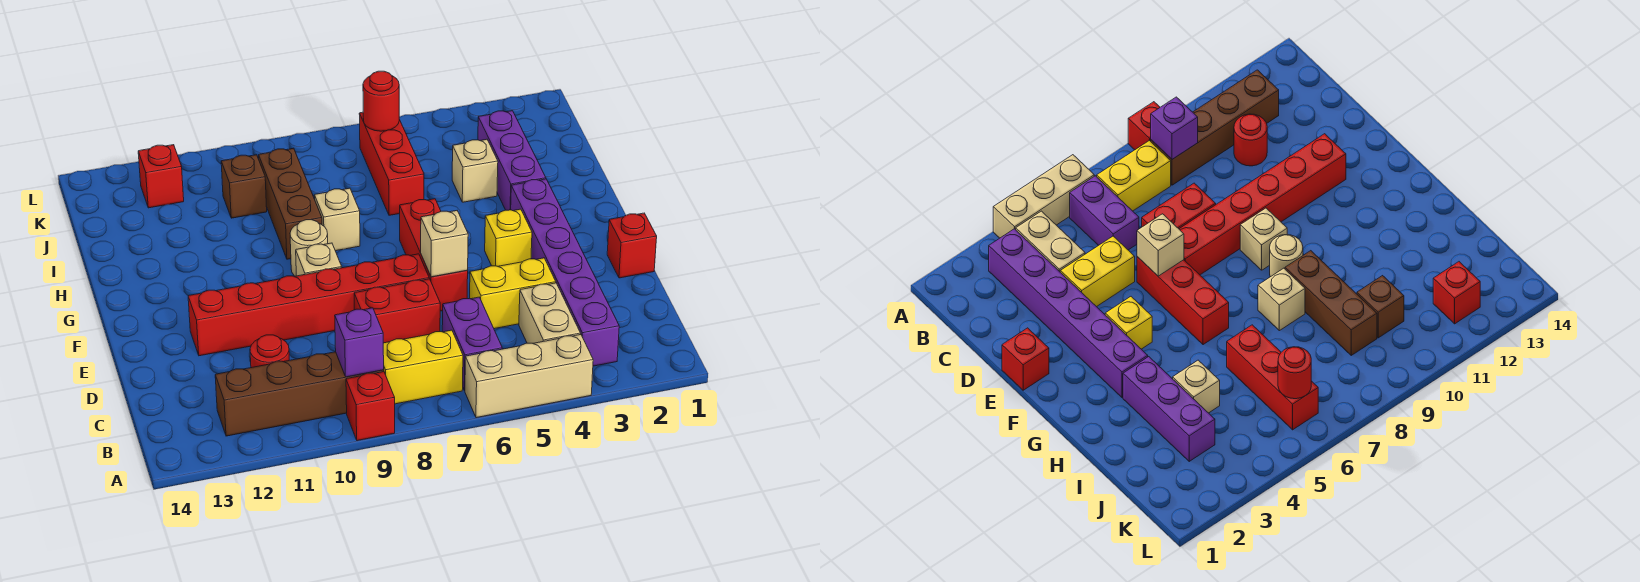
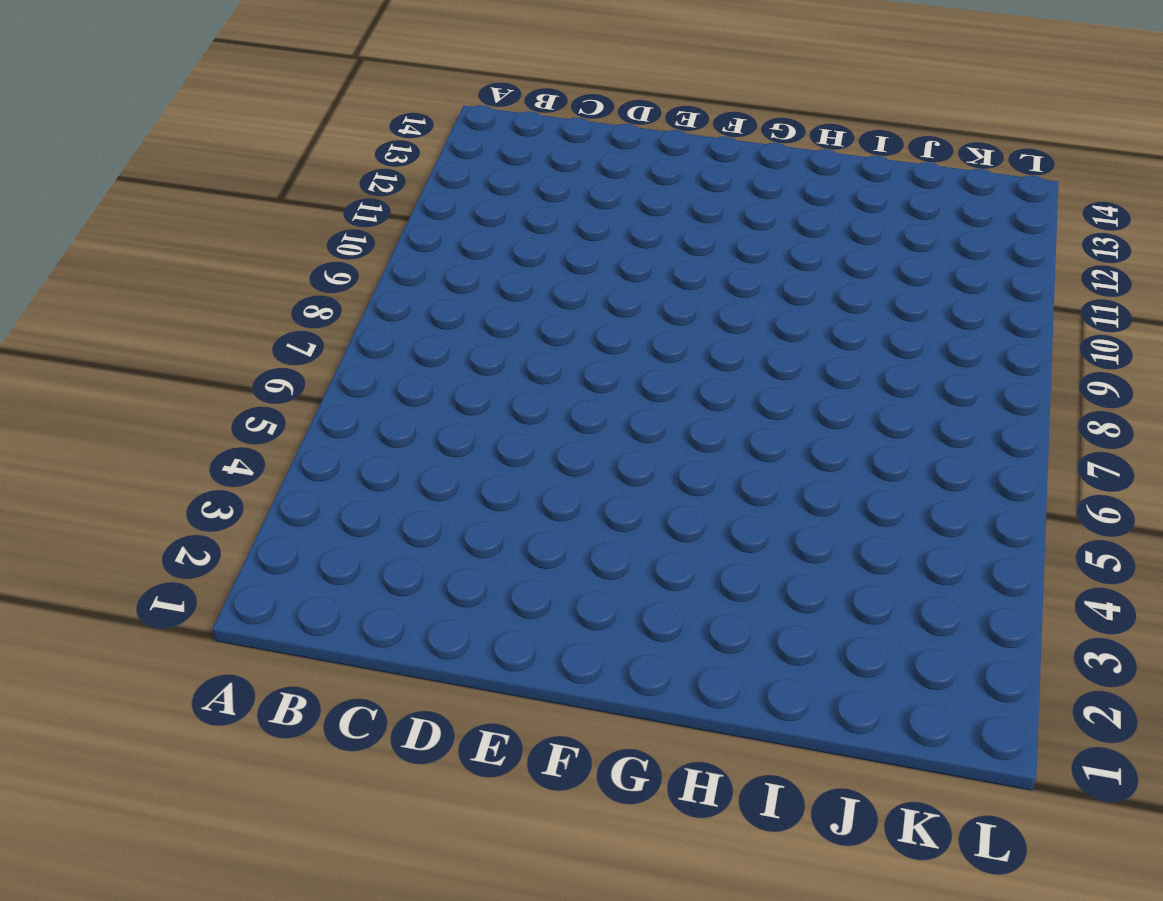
none -> tan brick A4:A6 level 1
none -> red brick A9 level 1
none -> purple brick B3:G3 level 1

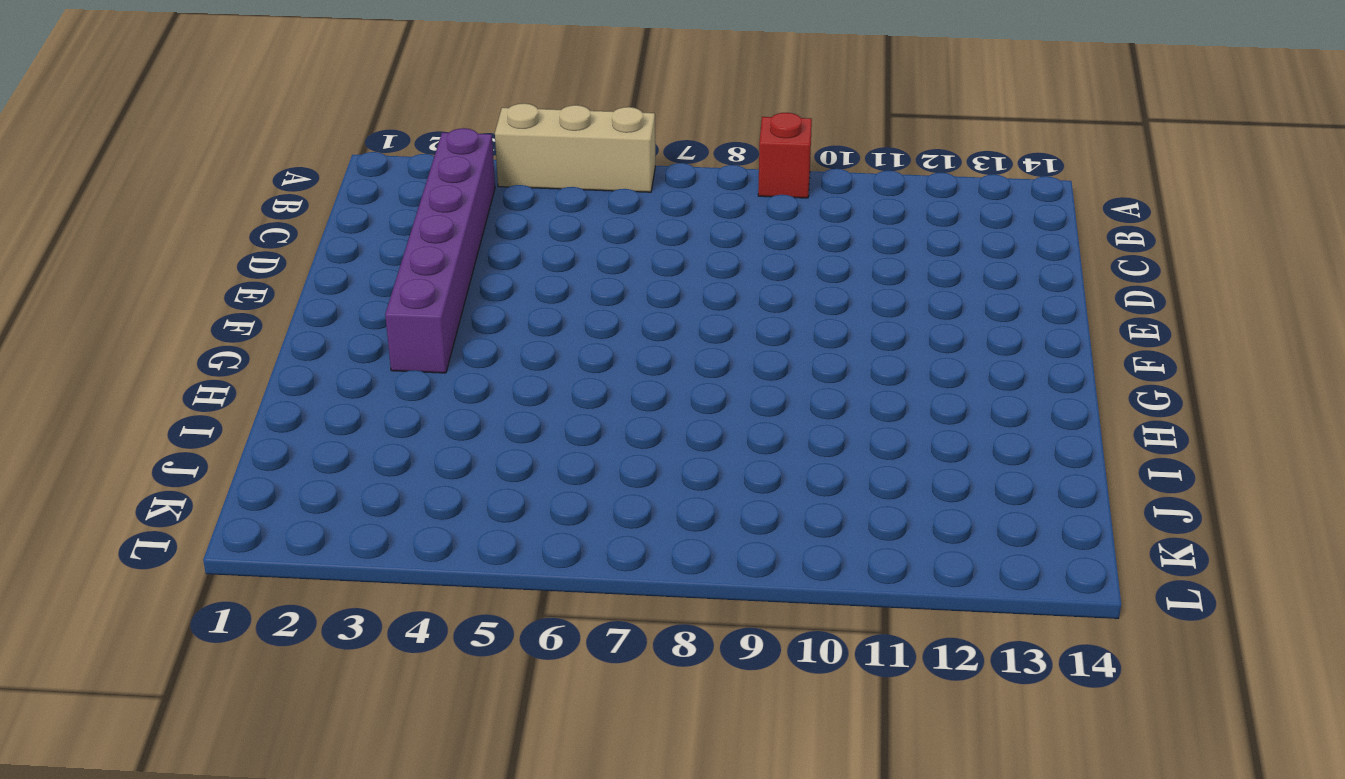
none -> tan brick B4:C4 level 1
none -> purple brick B6:C6 level 1
none -> yellow brick B7:B8 level 1

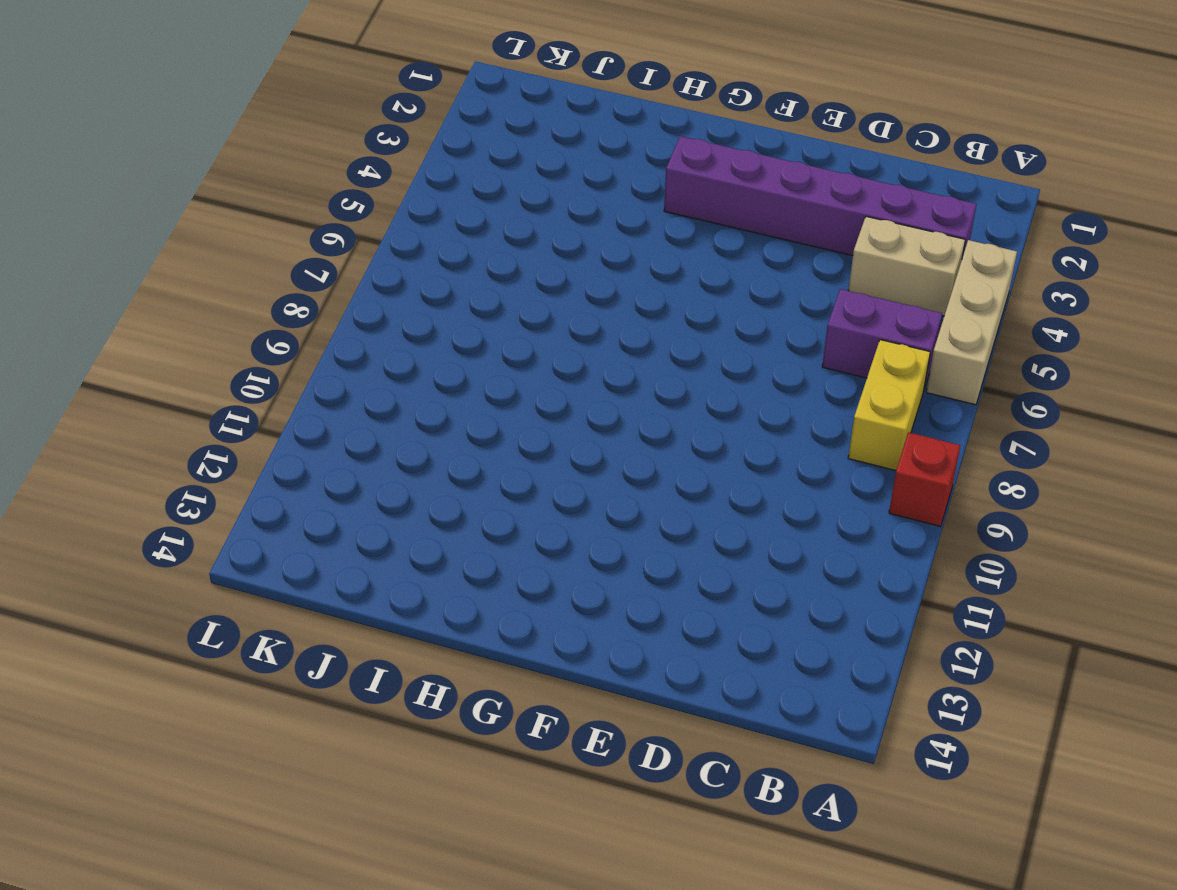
none -> brown brick B9:B12 level 1
none -> red round brick C11 level 1
none -> yellow brick D4:D5 level 1

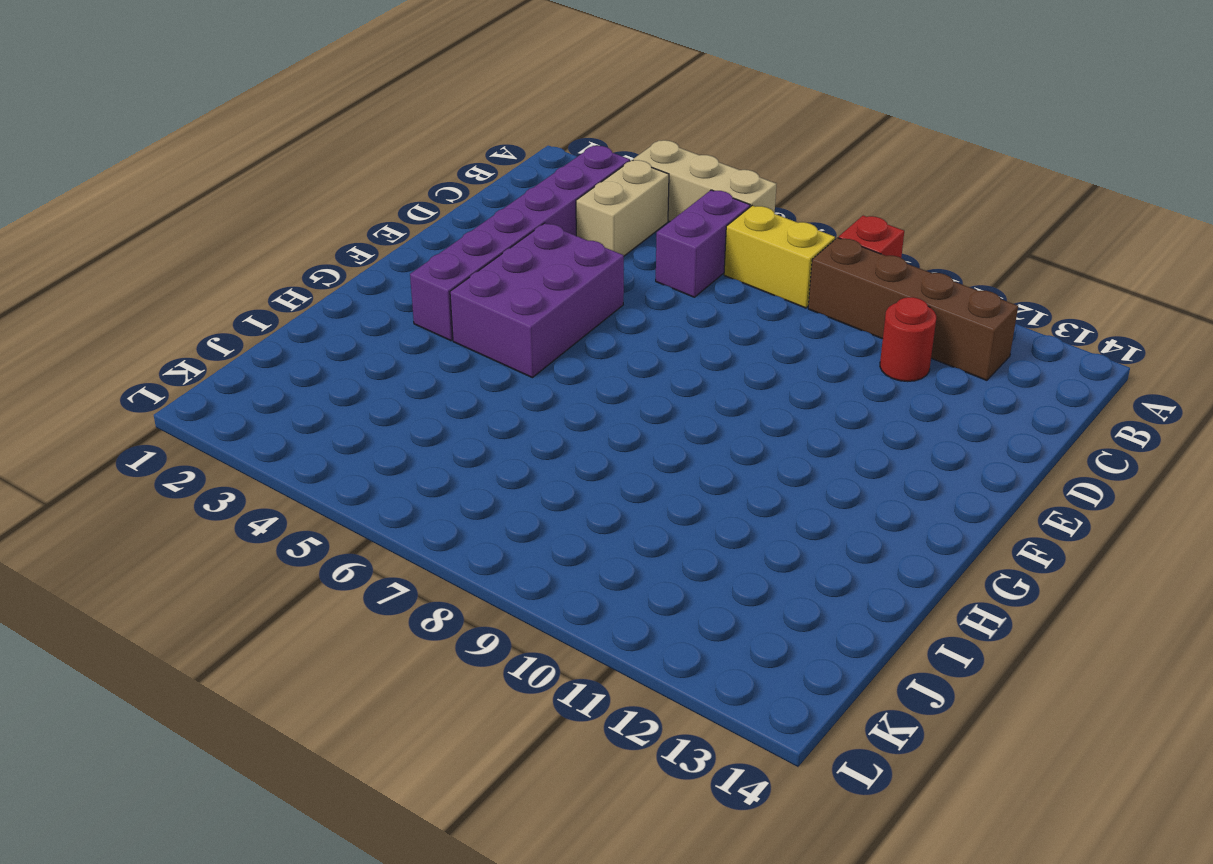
purple brick E4:G5 level 1 -> yellow brick F4 level 1
none -> yellow brick D4:D5 level 1
none -> red brick D7:D8 level 1
none -> red brick E1 level 1

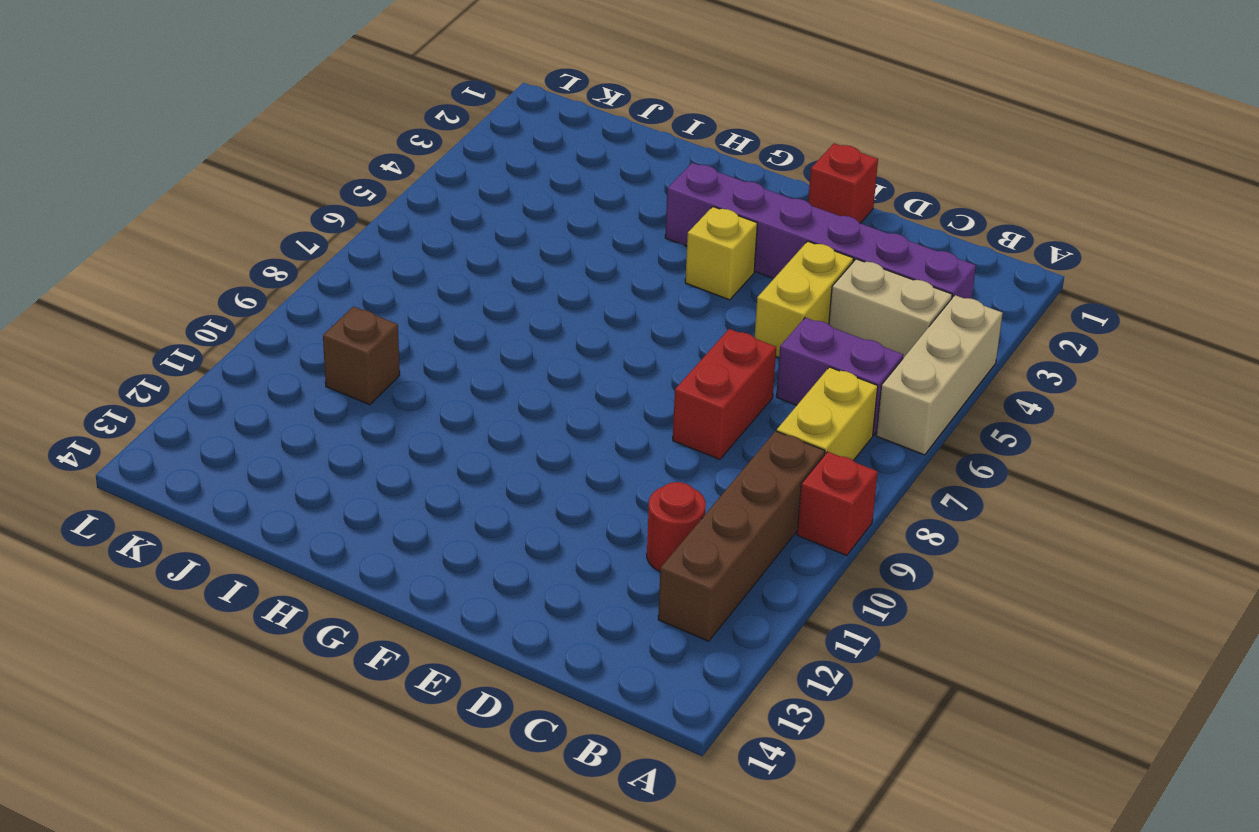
none -> red brick E6:G6 level 1
none -> red brick E7:E12 level 1
none -> tan brick F9 level 1

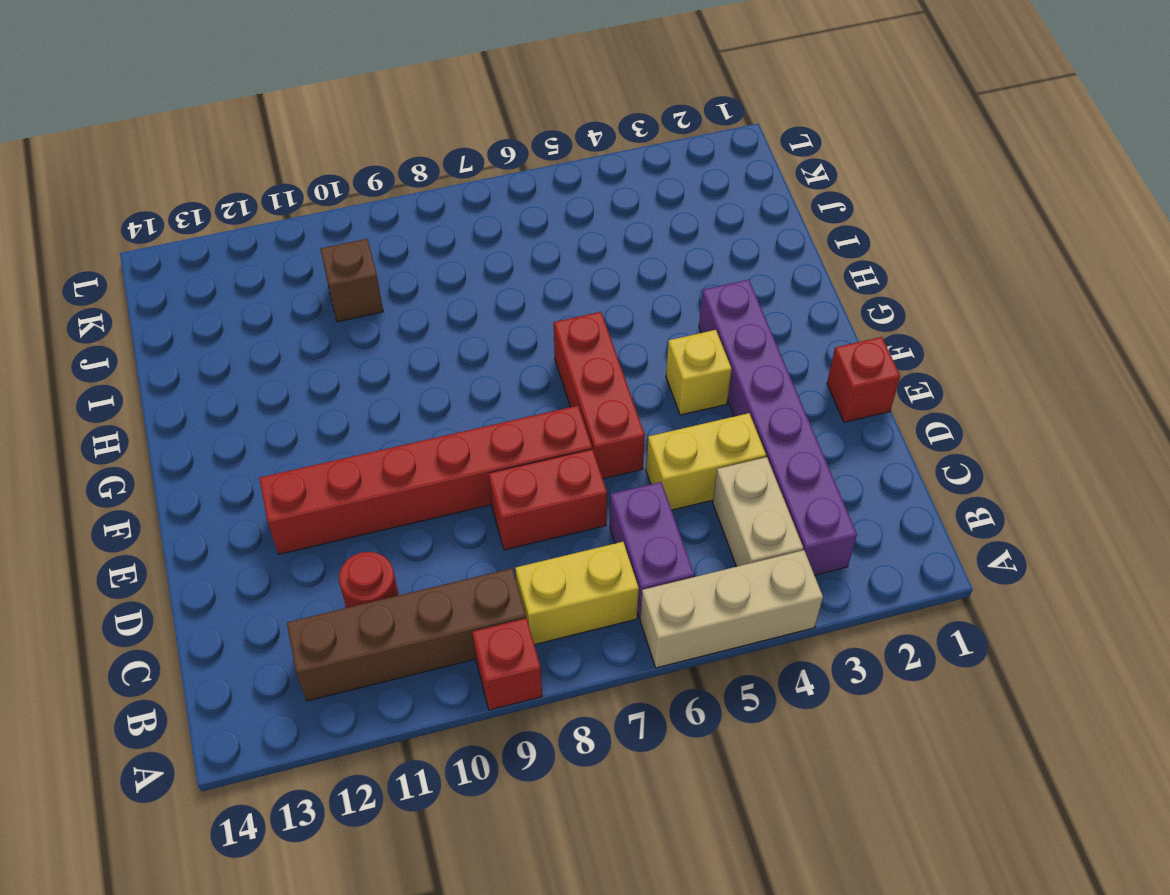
none -> tan brick F9 level 1
none -> tan round brick G9 level 1
none -> purple brick H3:J3 level 1

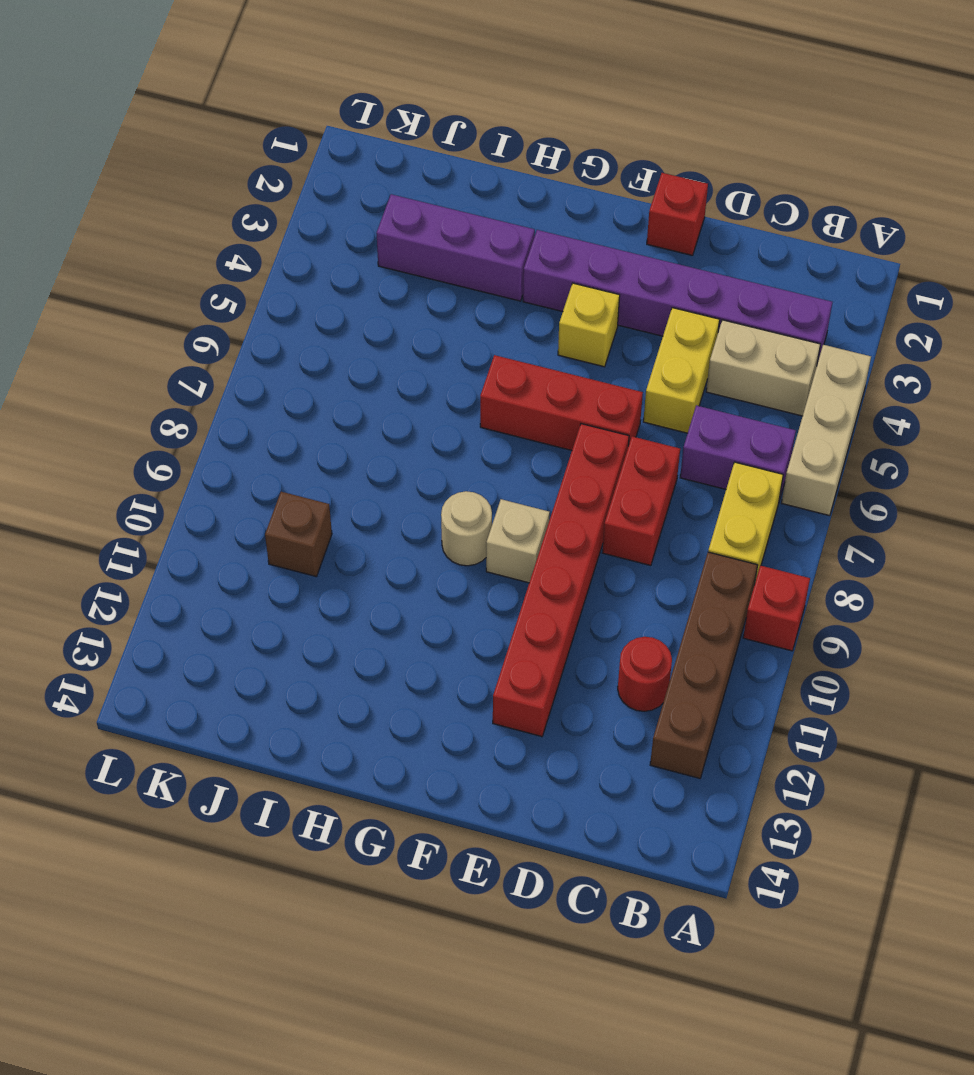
none -> tan brick H8 level 1
none -> brown brick H9:J9 level 1
none -> tan brick I4 level 1

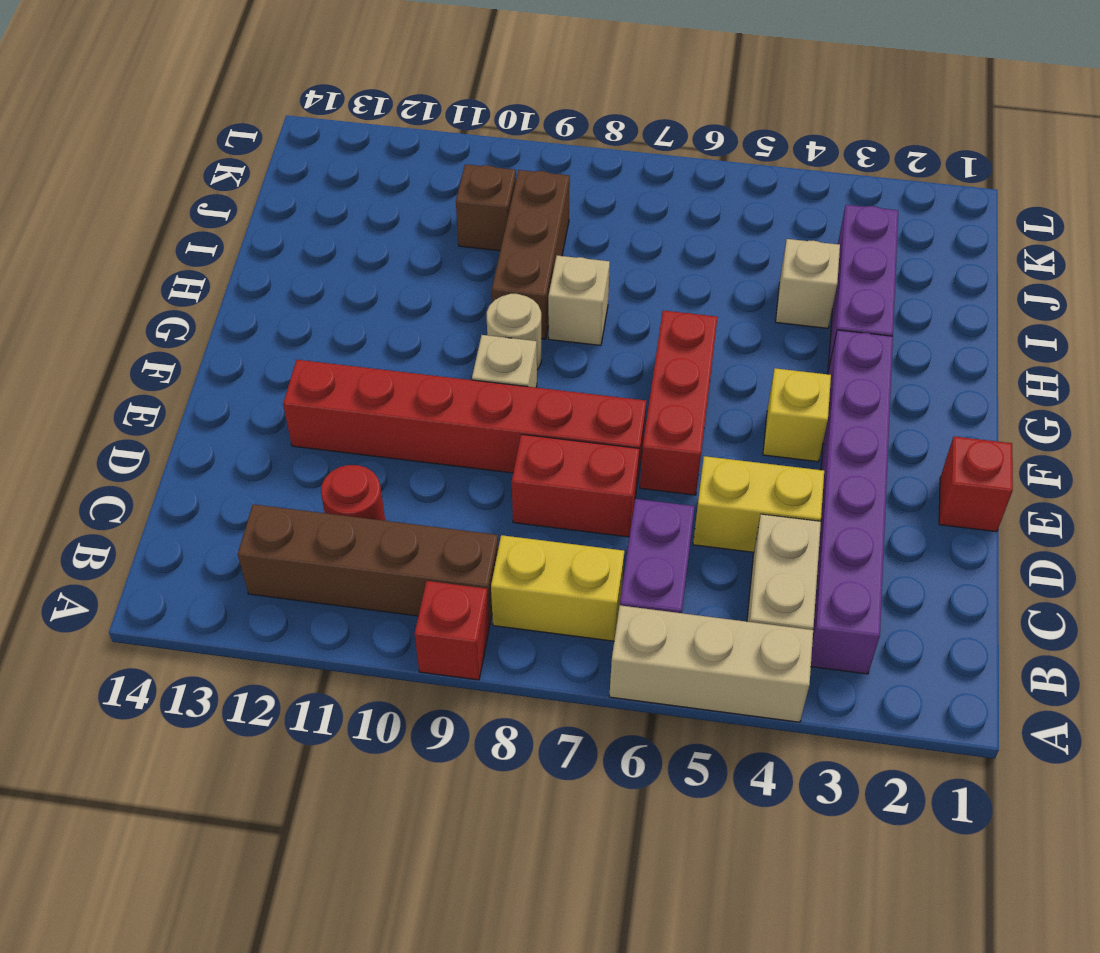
none -> red brick I6:K6 level 1
none -> red brick K12 level 1
none -> purple brick B9 level 2

